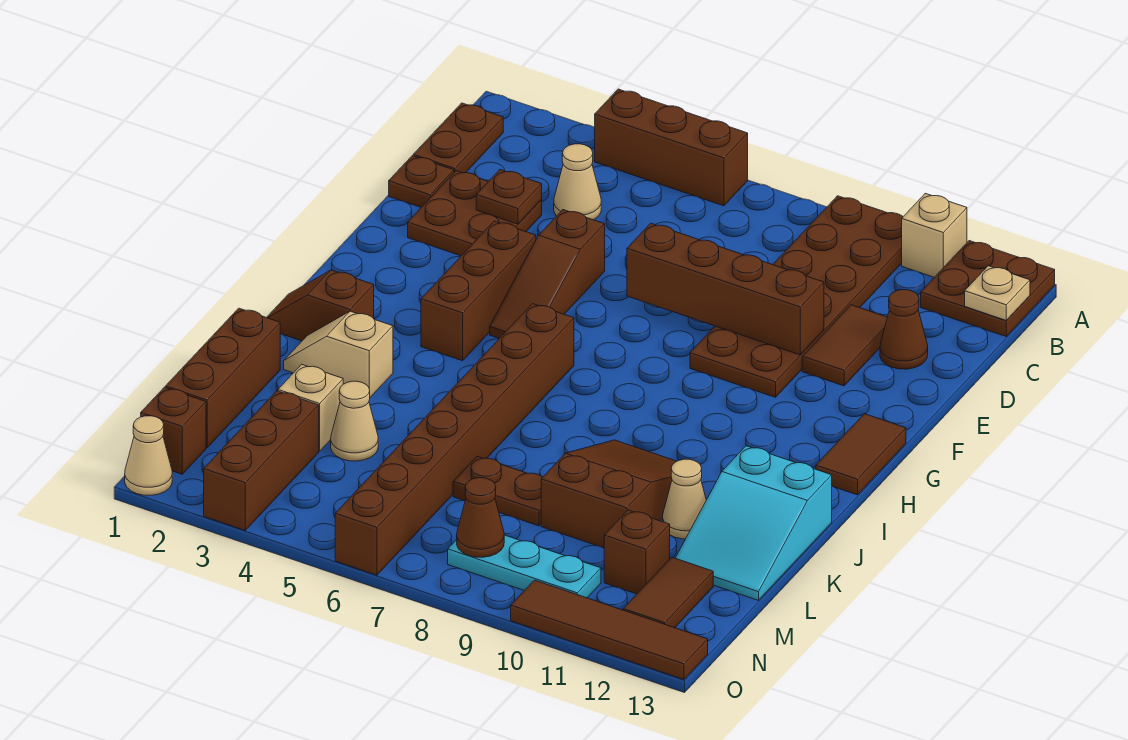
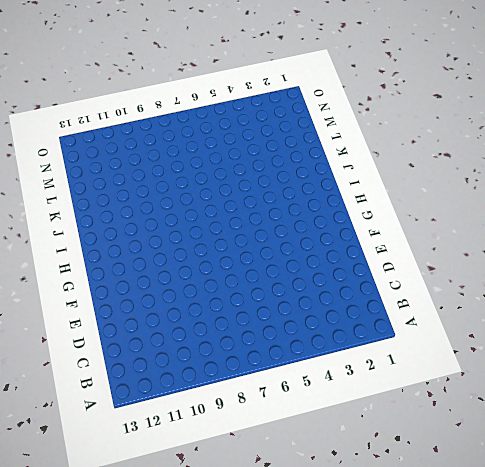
none -> brown brick A4:A6 level 1
none -> brown plate A9:F10 level 1
none -> tan brick A11 level 1
none -> brown plate A12:B13 level 1

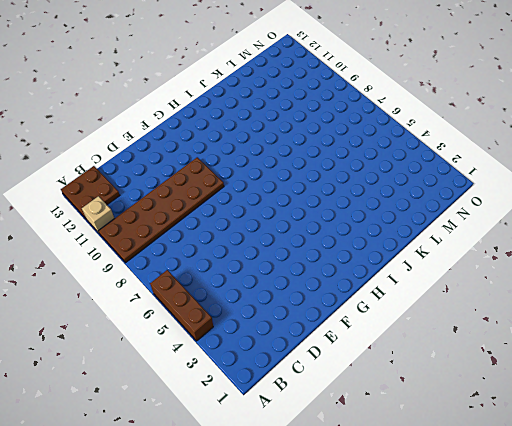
none -> brown plate B1:C1 level 1
none -> tan cone C4 level 1
none -> brown plate D1 level 1
none -> brown plate D2:E3 level 1

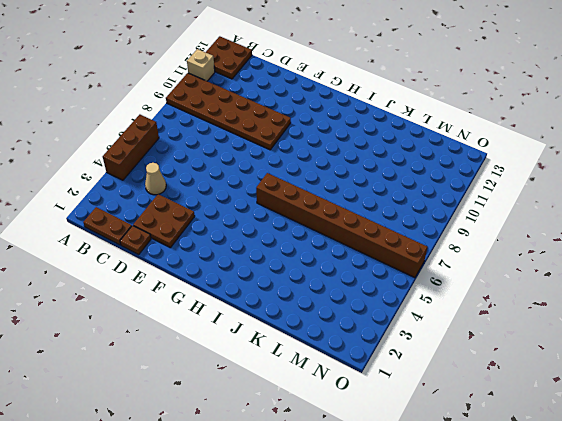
none -> brown tile D11:E11 level 1
none -> brown cone D12 level 1
none -> brown slope E5:G5 level 1 top E
none -> brown brick F4:H4 level 1

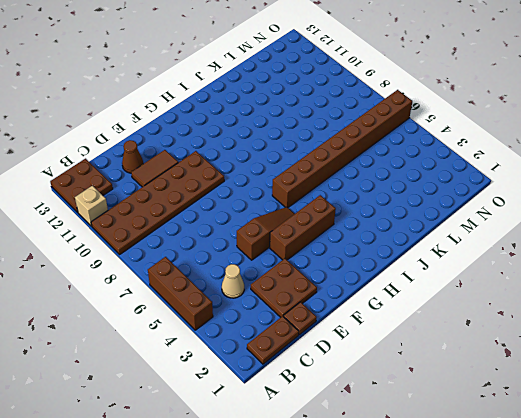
none -> brown tile G13:H13 level 1
none -> brown slope I1:I2 level 1 top 2
none -> tan slope J2:J3 level 1 top 3
none -> brown slope J9:L10 level 1 top L

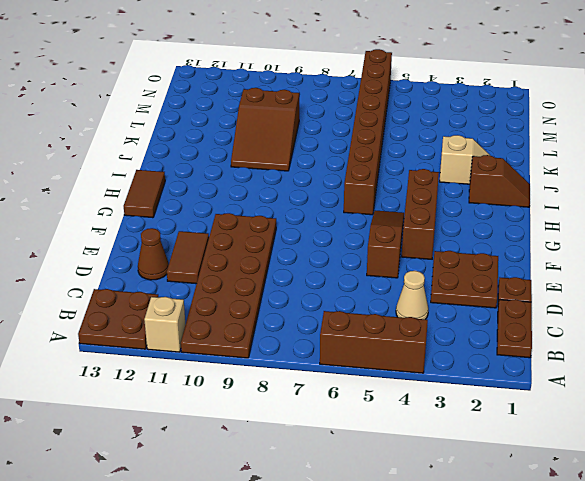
none -> cyan slope J12:L13 level 1 top J
none -> brown brick K1:M1 level 1
none -> tan cone K11 level 1
none -> tan brick L3 level 1

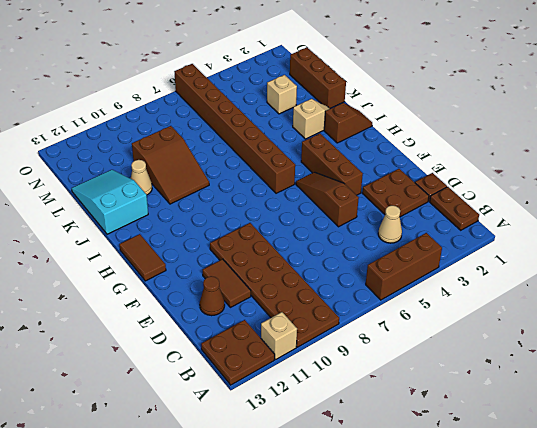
none -> tan cone L4 level 1
none -> brown plate L7:L8 level 1
none -> brown brick M3:O3 level 1
none -> brown brick M11 level 1

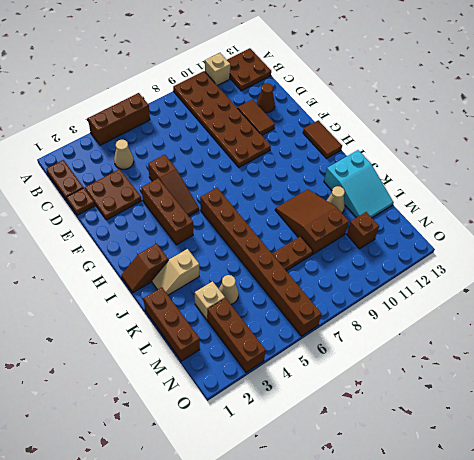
none -> brown tile M12:N12 level 1
none -> brown brick N1 level 1
none -> cyan plate N8:N10 level 1
none -> tan cone O1 level 1

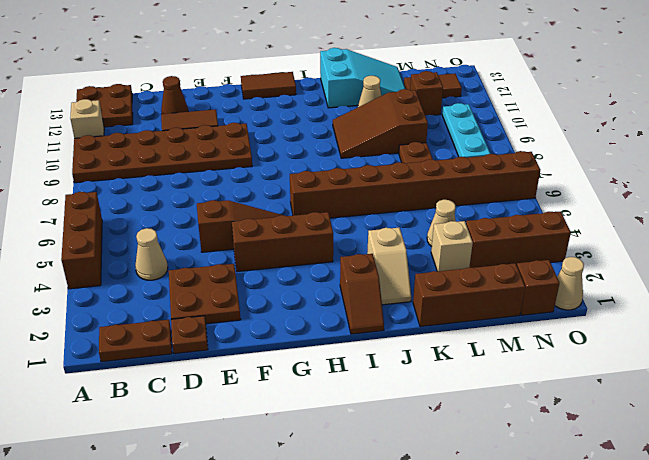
none -> brown tile O10:O13 level 1
none -> tan plate B13 level 2
none -> brown plate D3 level 2
none -> brown brick E7:E10 level 2

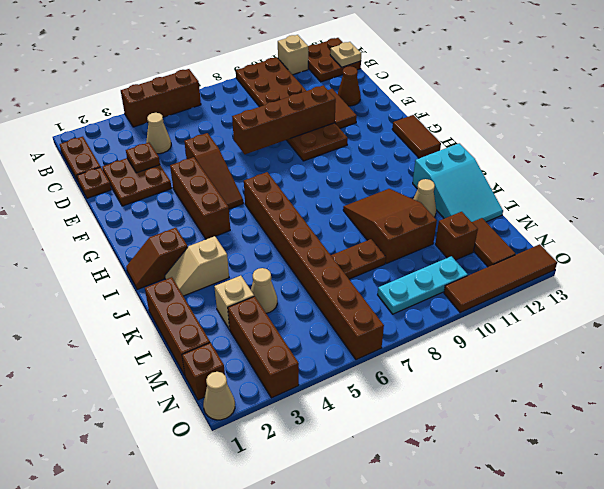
none -> brown cone N8 level 2

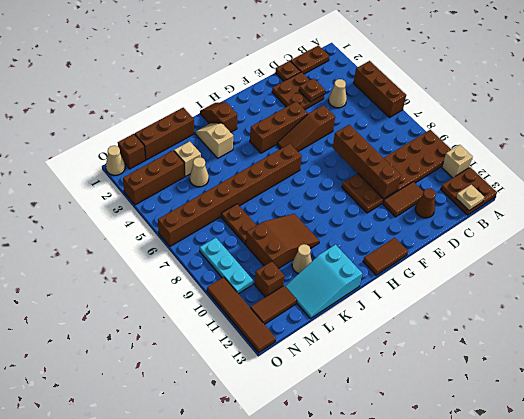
none -> brown cone N8 level 2

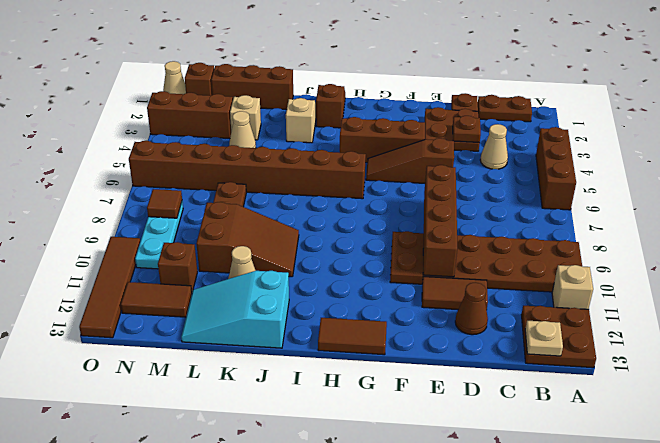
brown tile N8 level 2 -> brown cone N8 level 2

